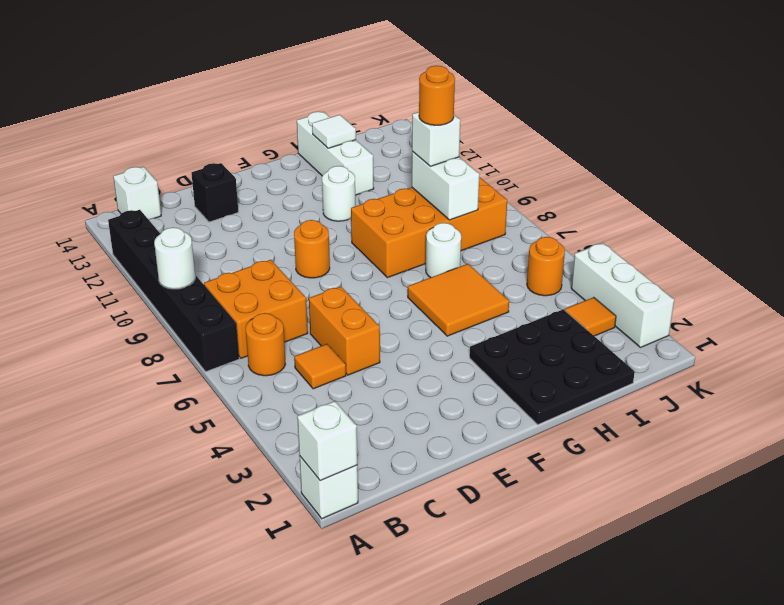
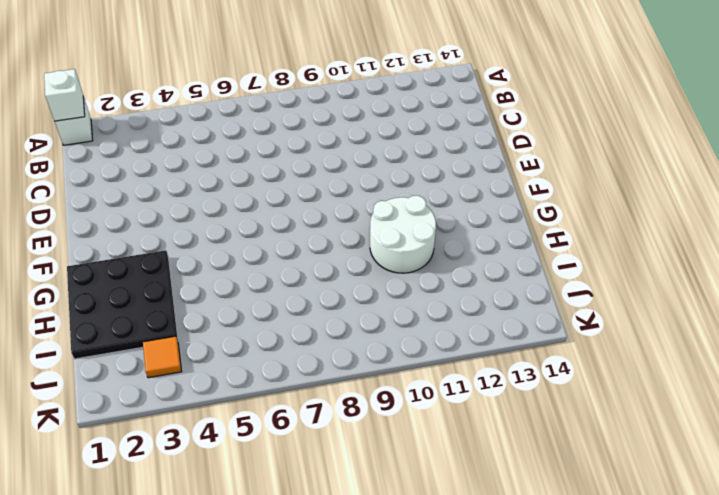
white round brick G10:H11 level 1 -> white round brick G11 level 1
none -> black brick A7:A12 level 1
none -> orange round brick B6 level 1
none -> orange brick B7:C8 level 1

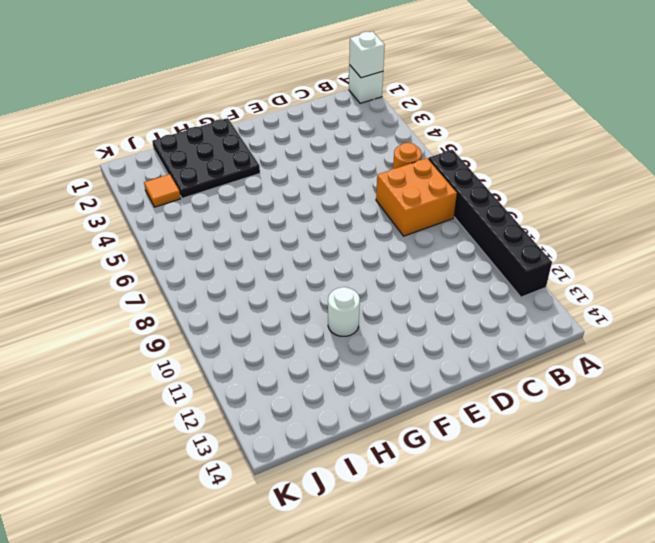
none -> white brick B14 level 1
none -> orange tile C5 level 1
none -> orange brick D5:D6 level 1

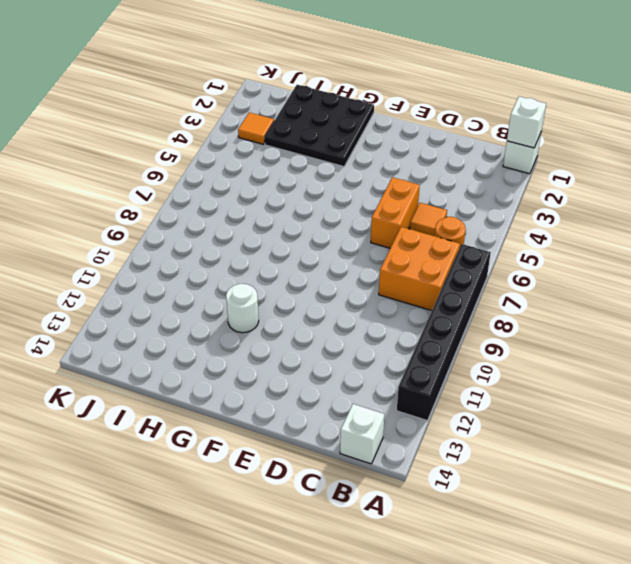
none -> black brick D13 level 1
none -> orange round brick E9 level 1
none -> orange tile G5:H6 level 1

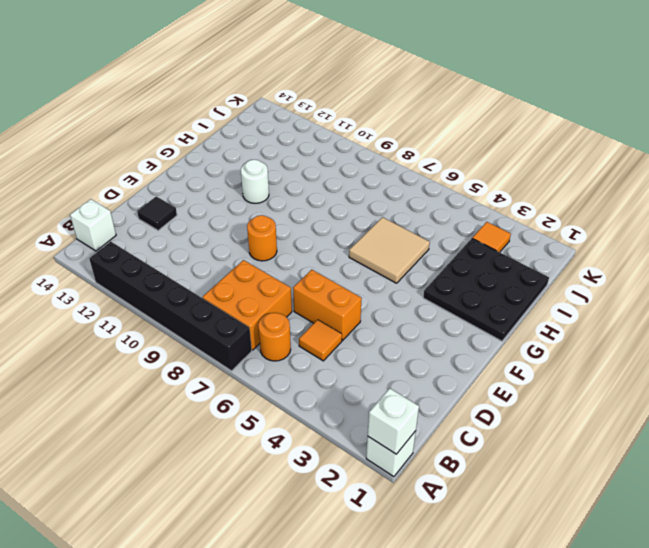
black tile D13 level 1 -> black brick D13 level 1
tan tile G5:H6 level 1 -> orange tile G5:H6 level 1
none -> orange brick G8:J9 level 1
none -> white round brick H7 level 1
none -> white brick H12:H14 level 1

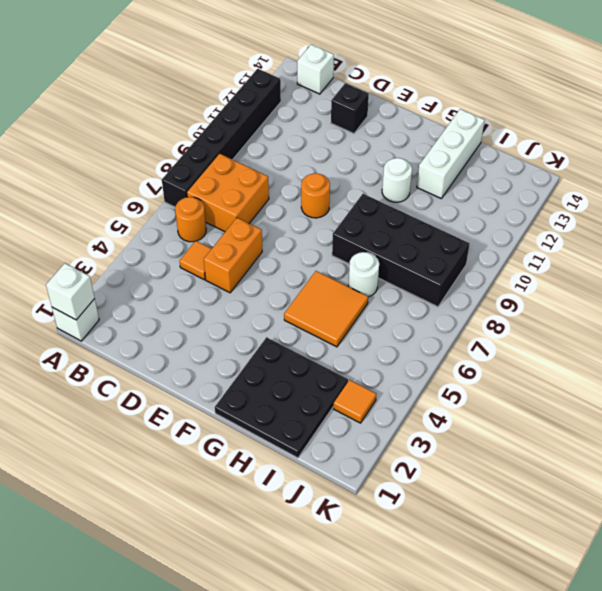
black brick G8:J9 level 1 -> orange brick G8:J9 level 1
none -> orange round brick J5 level 1
none -> white brick K2:K4 level 1
none -> white round brick A9 level 2

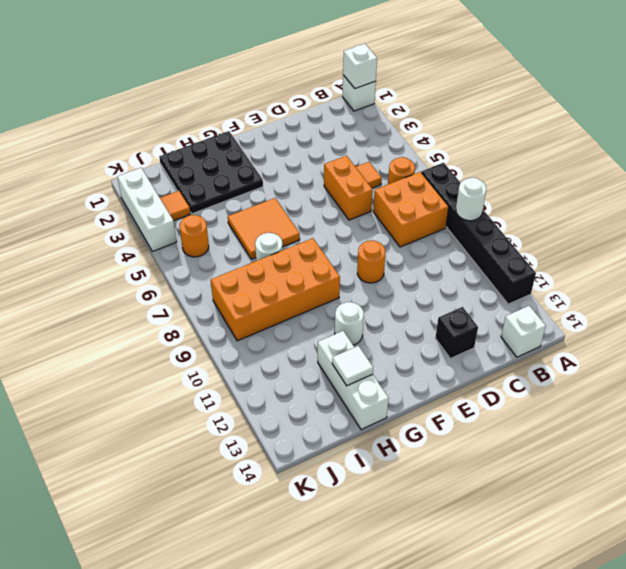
none -> white brick I8:I9 level 2
none -> white brick I9 level 3
none -> orange round brick I9 level 4

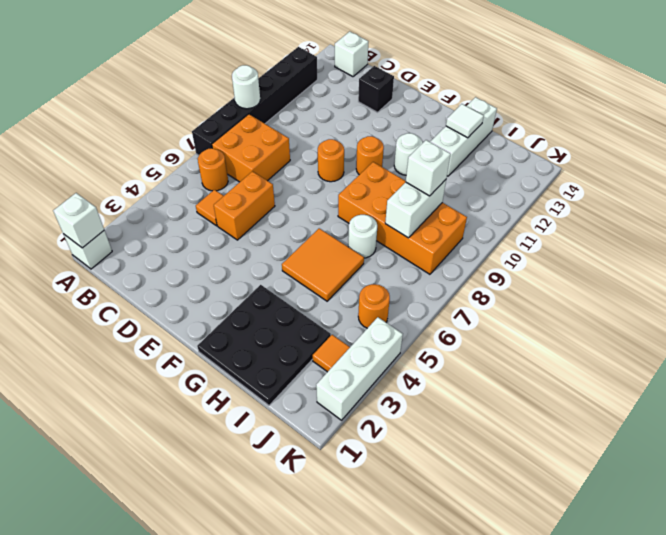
orange round brick F10 level 1 -> orange round brick I9 level 4

